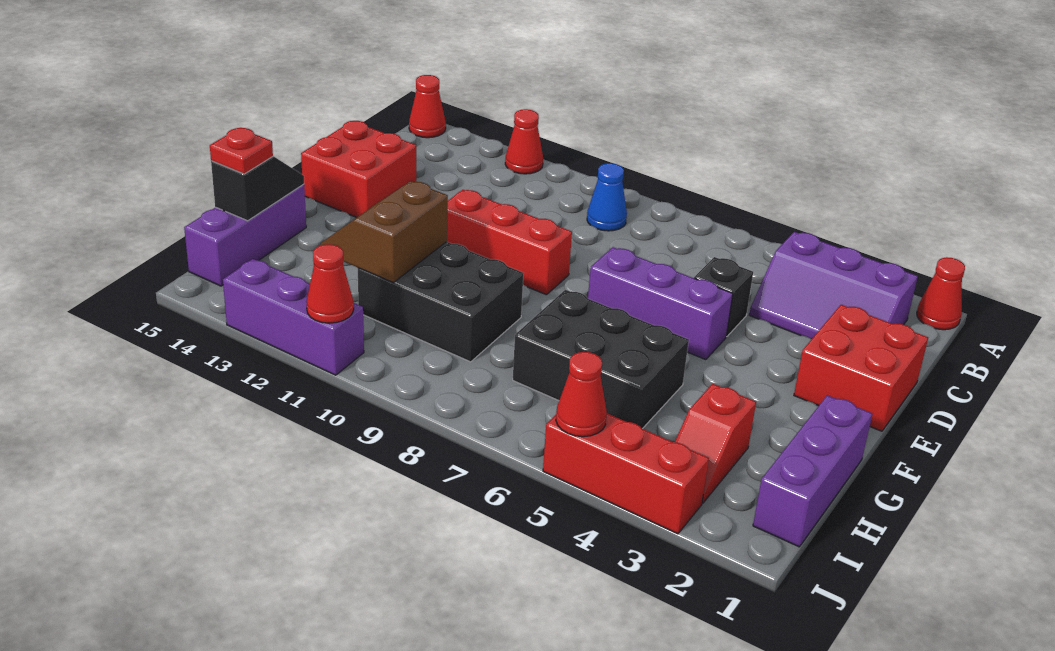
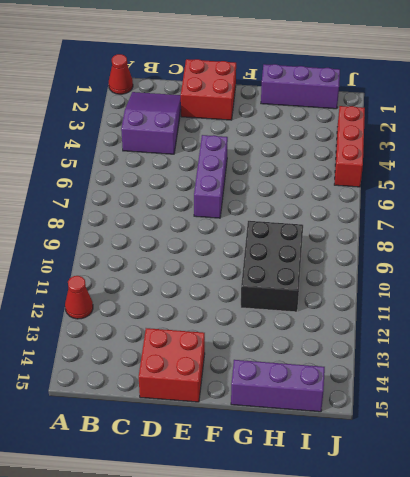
purple slope B2:C4 level 1 top 4 -> purple slope B2:C4 level 1 top B
none -> red cone A15 level 1
none -> blue cone B9 level 1
none -> black brick D5 level 1

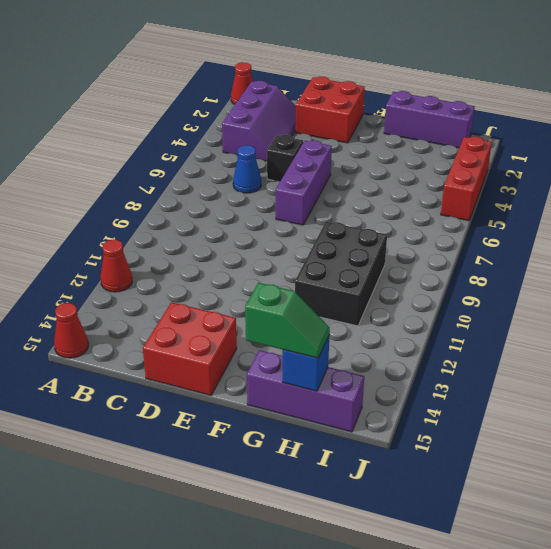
blue cone C6 level 1 -> blue cone B9 level 1
green slope G15:H15 level 3 top G -> red plate H15 level 3
blue brick H15 level 2 -> black slope G15:H15 level 2 top H
none -> red brick E9:E11 level 1
none -> black brick G5:H7 level 1
none -> red slope H3:I3 level 1 top H

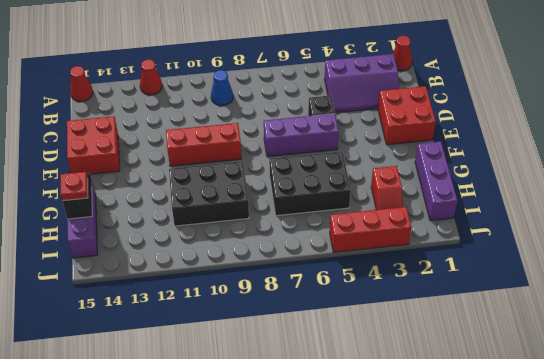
none -> purple brick J11:J13 level 1
none -> brown slope G11:H12 level 2 top 11
none -> red cone J5 level 2

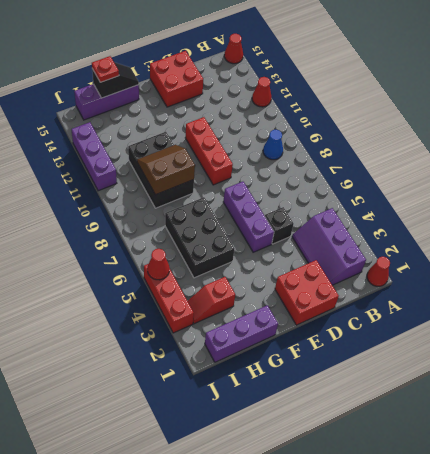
brown slope G9:H10 level 2 top 9 -> brown slope G11:H12 level 2 top 11
none -> red cone J11 level 2

